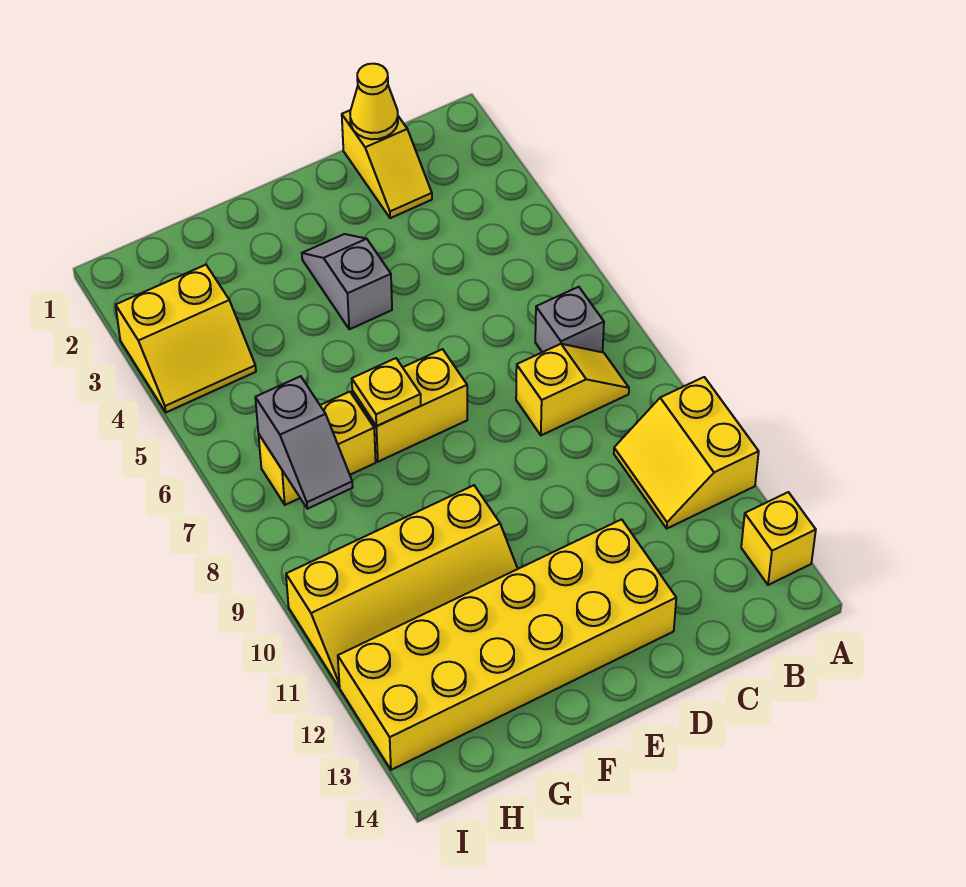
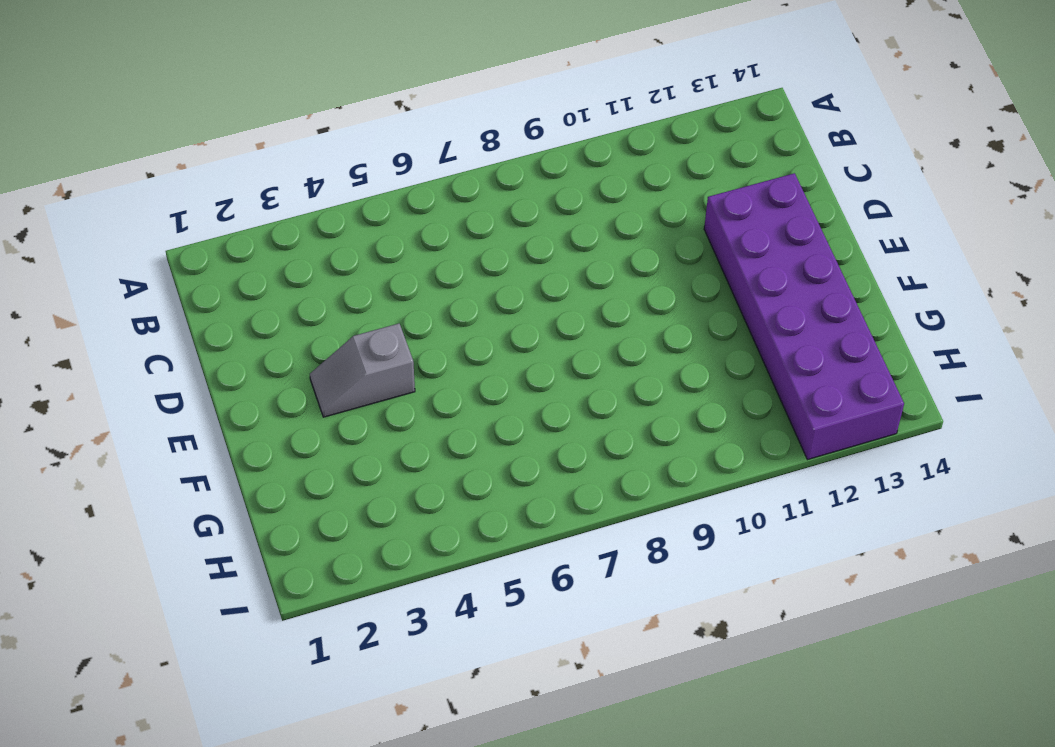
purple brick D12:I13 level 1 -> yellow brick D12:I13 level 1
none -> yellow slope A10:B11 level 1 top A
none -> yellow brick A13 level 1
none -> grey brick B7 level 1

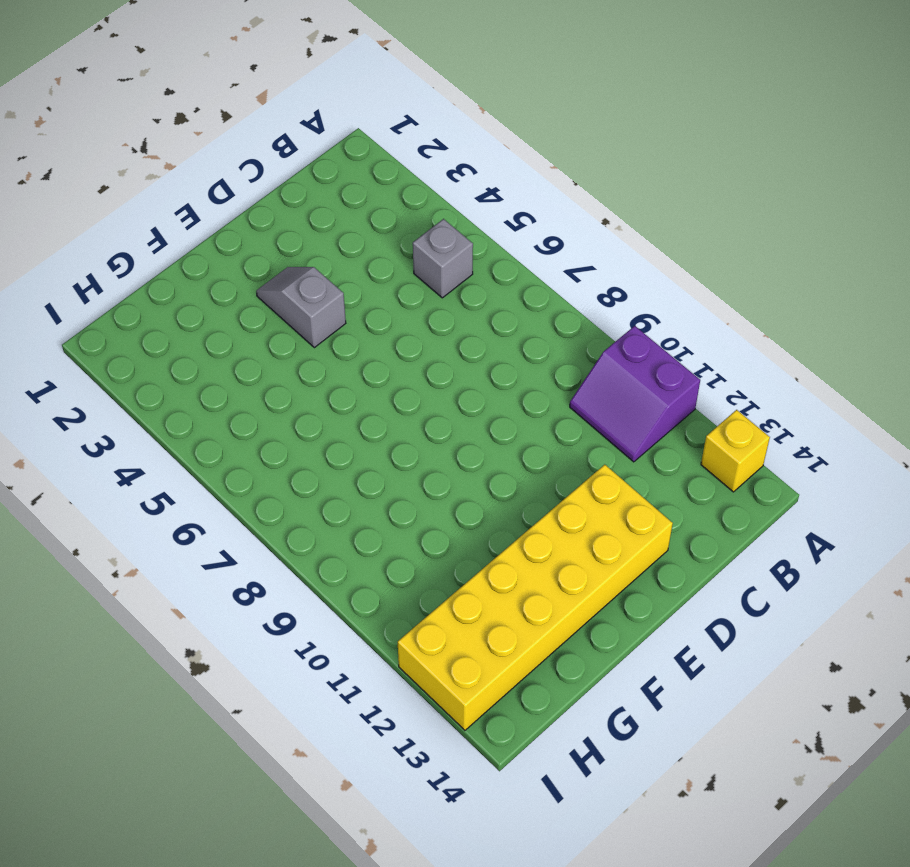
purple slope A10:B11 level 1 top A -> yellow slope A10:B11 level 1 top A
grey brick B5 level 1 -> grey brick B7 level 1
none -> yellow slope B8:C8 level 1 top C
none -> yellow slope C1:C2 level 1 top 1
none -> yellow brick E7:F7 level 1

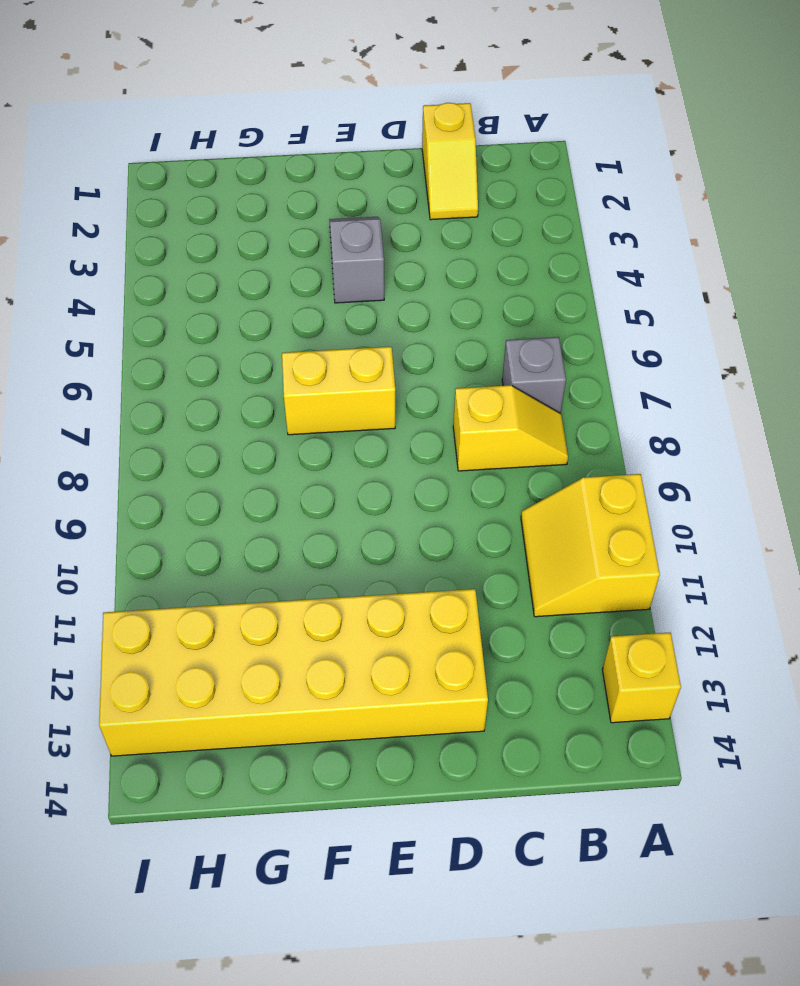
none -> yellow slope F10:I11 level 1 top 10
none -> yellow brick G7:H7 level 1
none -> yellow slope H3:I4 level 1 top 3

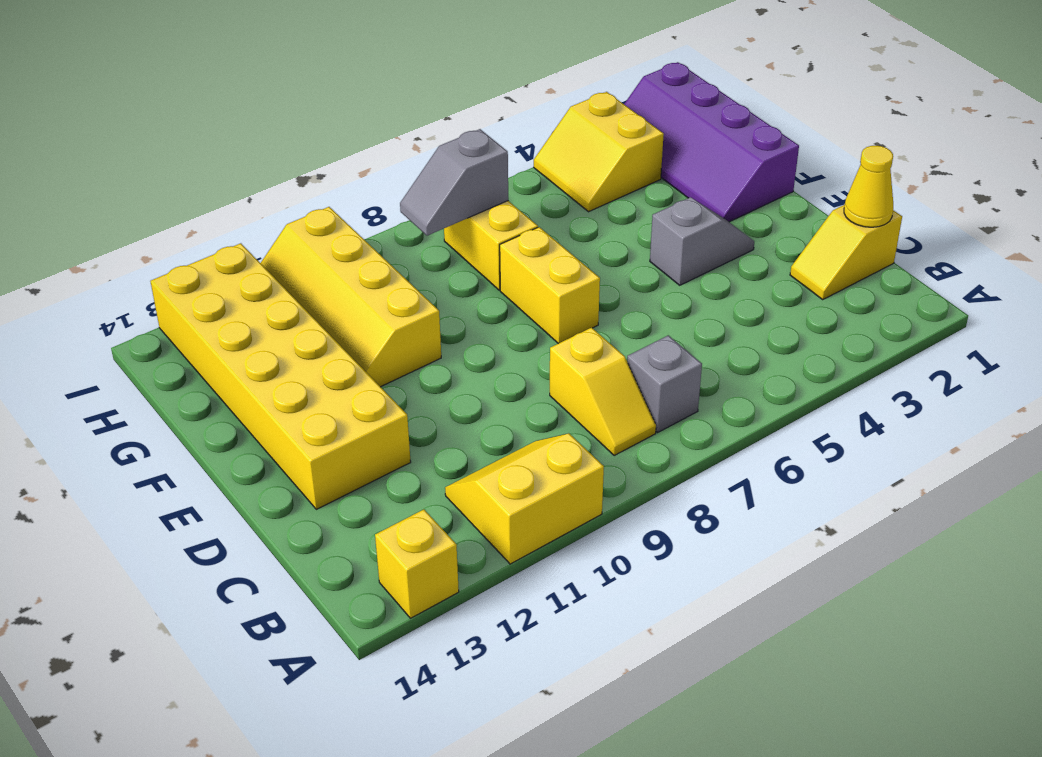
purple slope F1:I2 level 1 top 1 -> none
none -> yellow plate F7 level 2

